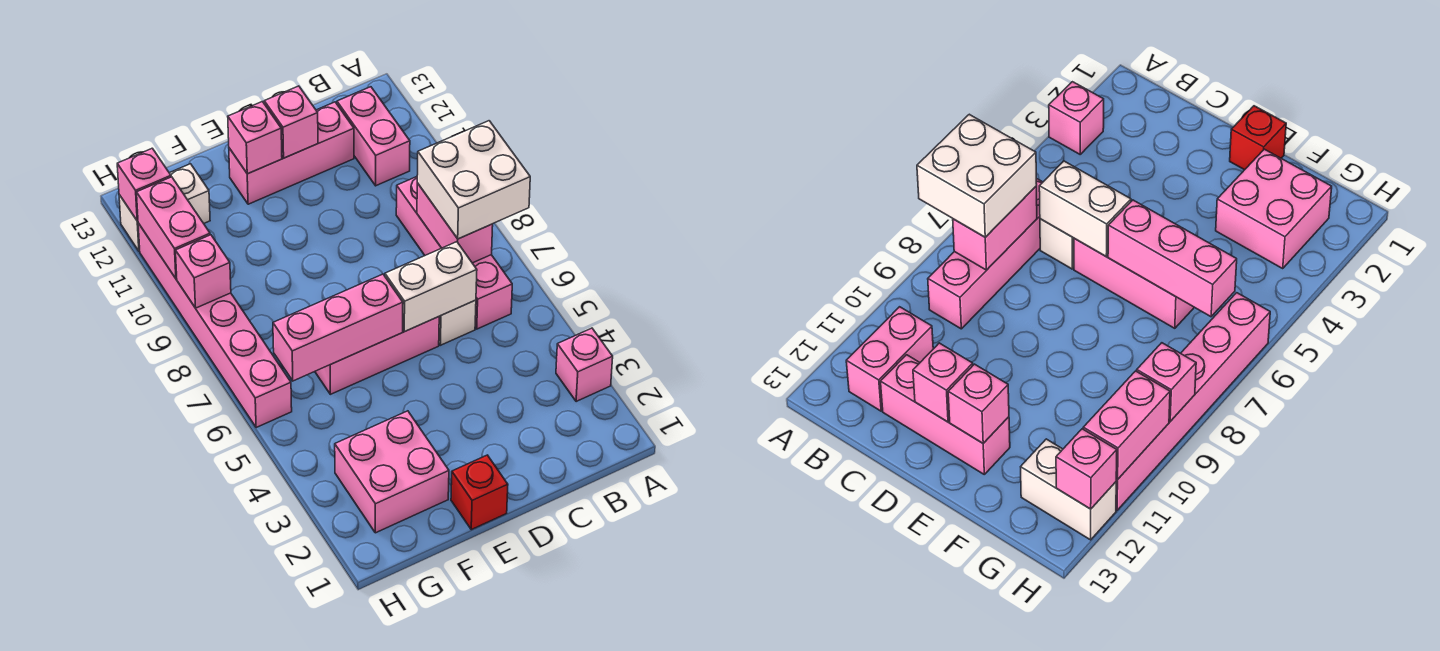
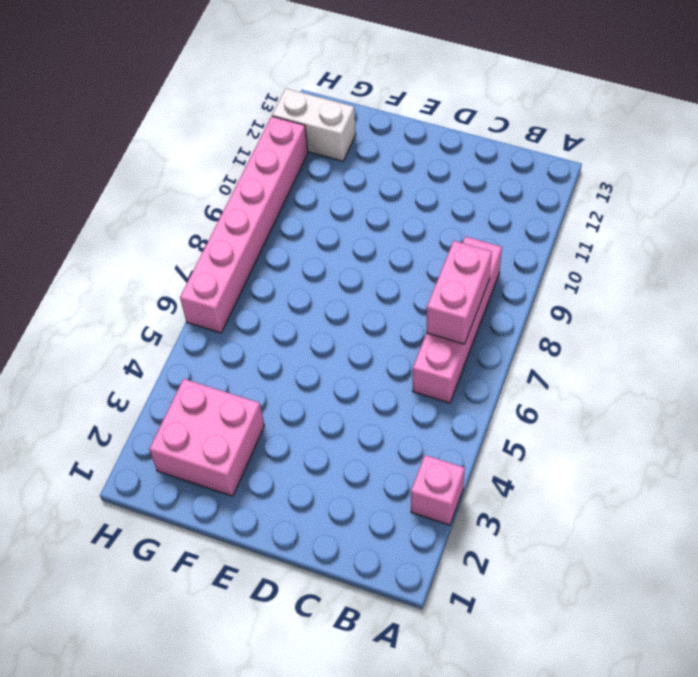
none -> pink brick B11:B12 level 1
none -> white brick C6 level 1
none -> pink brick C12:E12 level 1

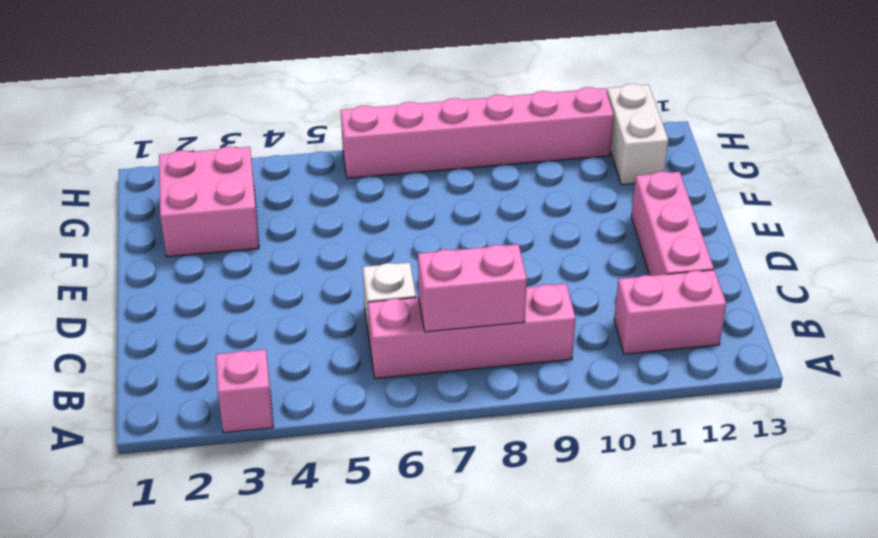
none -> pink brick D6:F6 level 1
none -> red brick E1 level 1
none -> white brick C6:D6 level 2

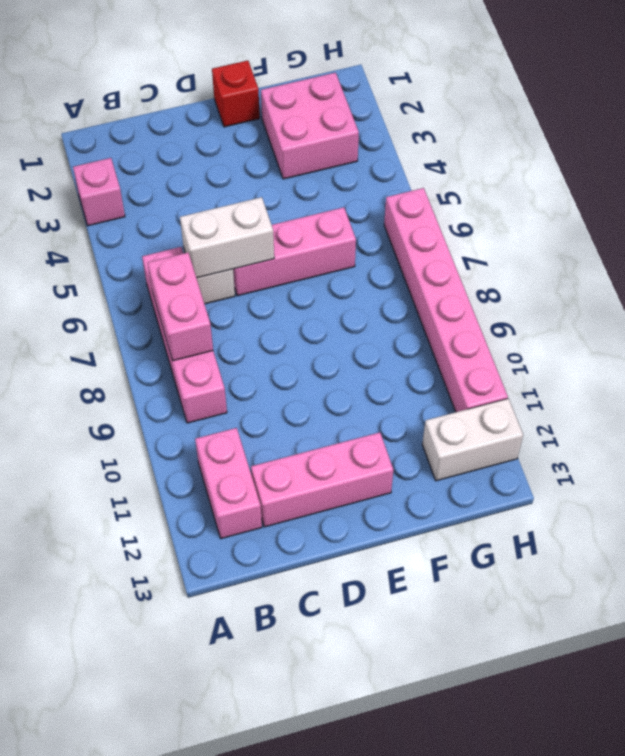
none -> pink brick D12 level 2
none -> pink brick E6:G6 level 2
none -> pink brick E12 level 2

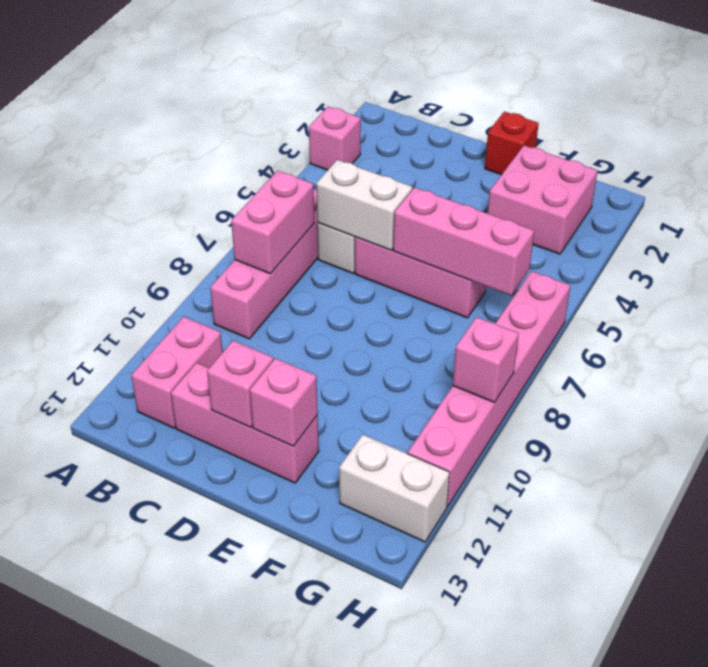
none -> pink brick H10:H11 level 2
none -> pink brick H12 level 2
none -> white brick A7:B8 level 3

